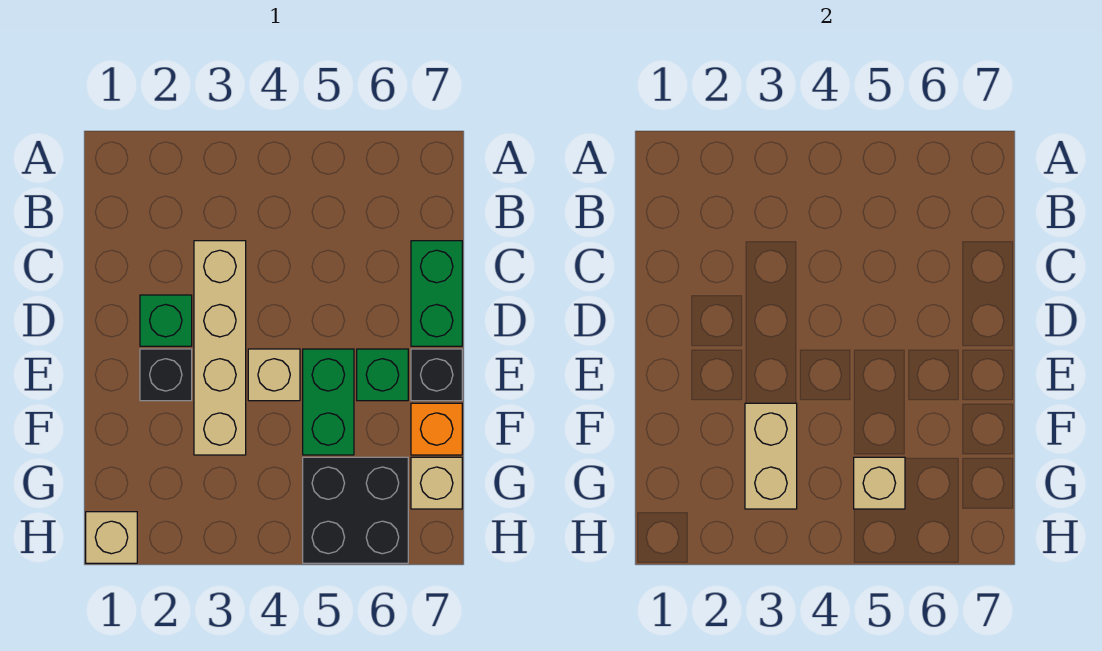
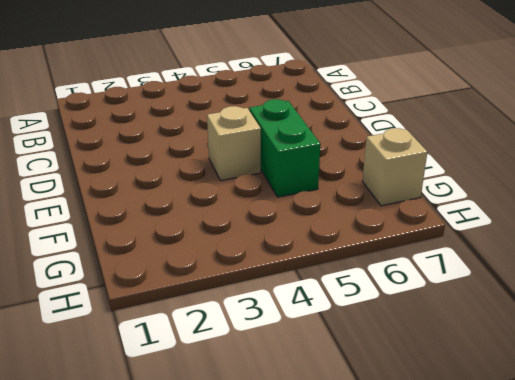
none -> tan brick C3:F3 level 1
none -> green brick C7:D7 level 1
none -> green brick D2 level 1

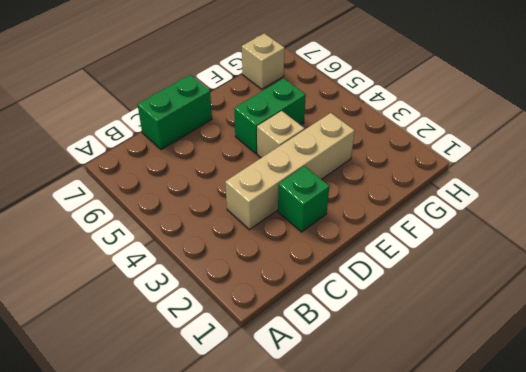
none -> black brick E2 level 1
none -> green brick E6 level 1
none -> black brick E7 level 1

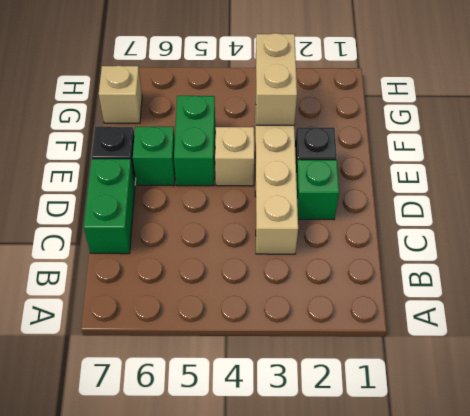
none -> orange brick F7 level 1
none -> black brick G5:H6 level 1
none -> tan brick H1 level 1

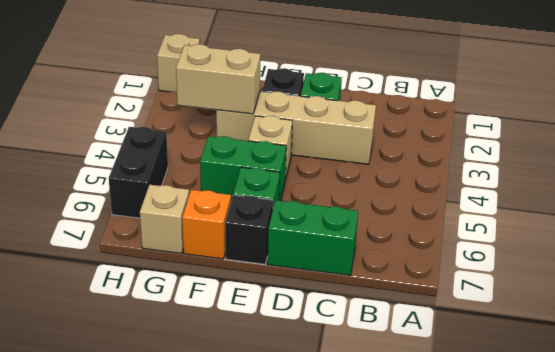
black brick H5:H6 level 1 -> black brick G5:H6 level 1
none -> tan brick G5 level 2

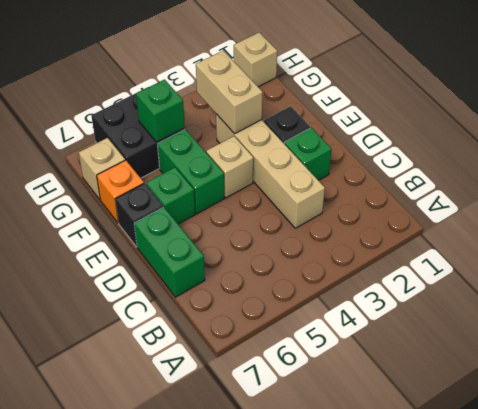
green brick G5 level 2 -> tan brick G5 level 2

